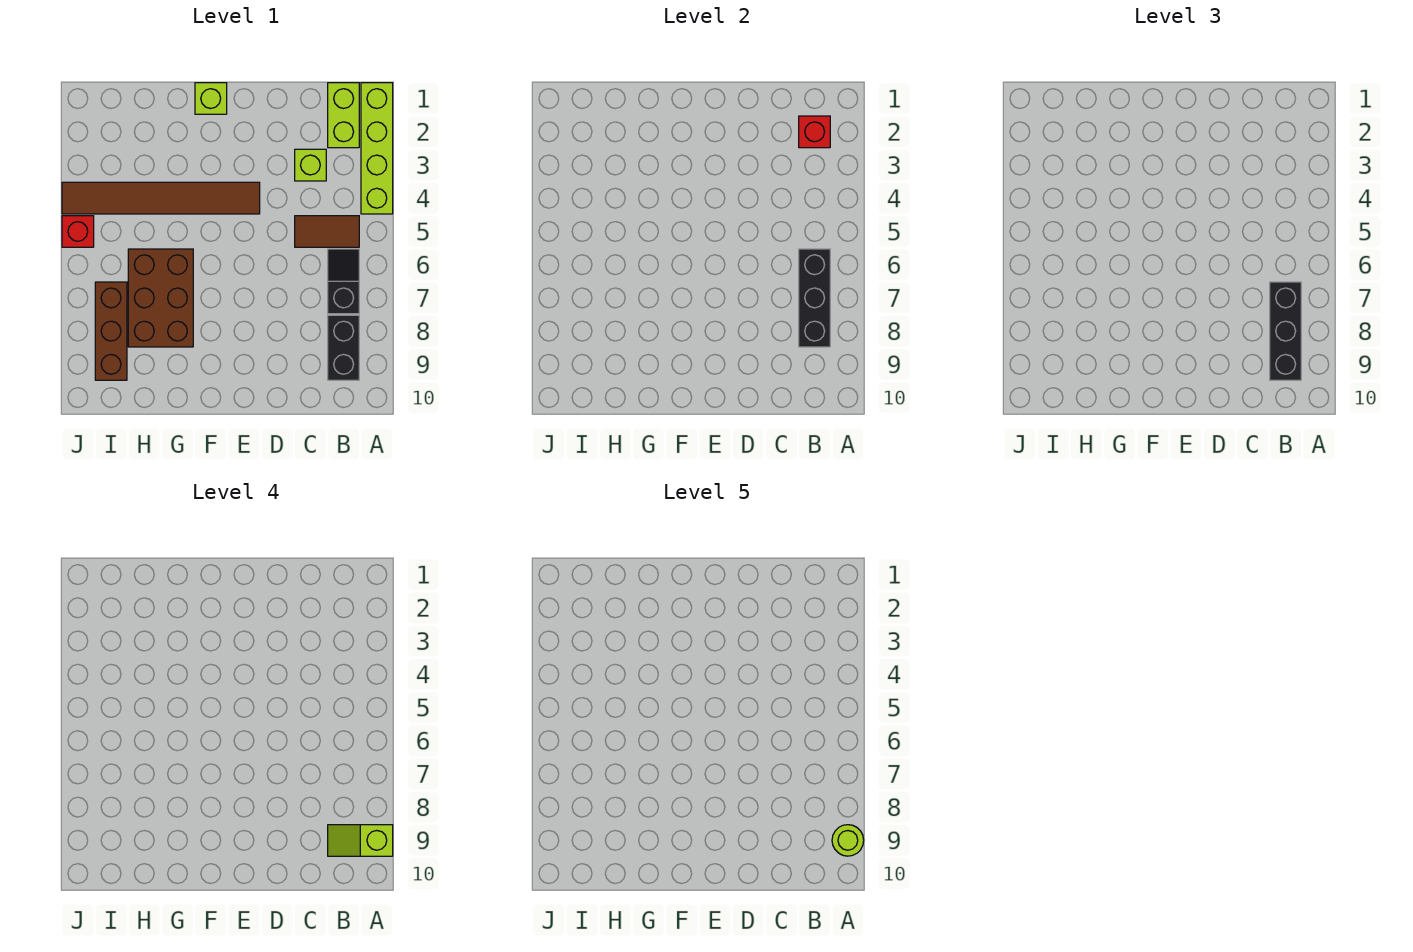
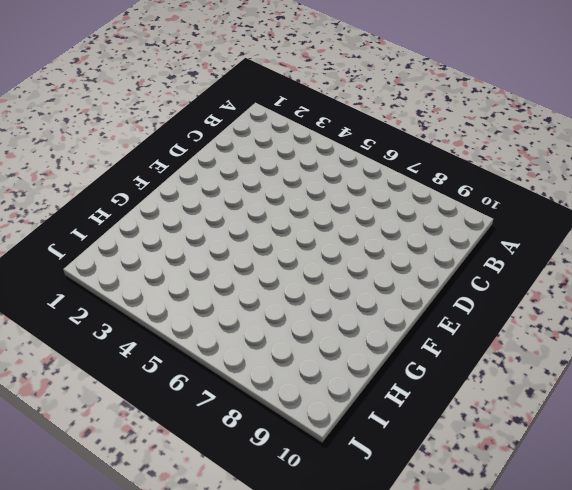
none -> lime brick A1:A4 level 1
none -> lime brick B1:B2 level 1
none -> brown tile B5:C5 level 1

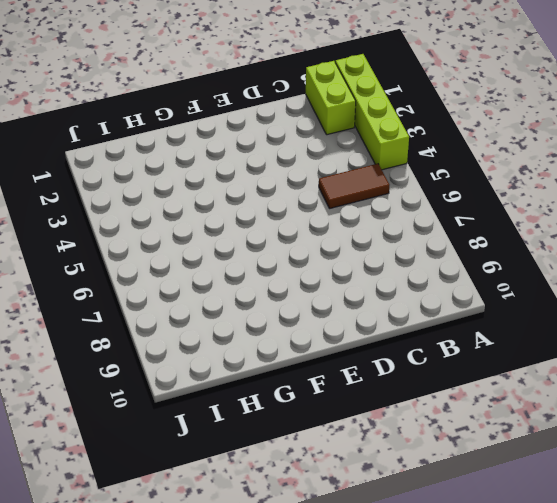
none -> black slope B6:B7 level 1 top 7
none -> black brick B8:B9 level 1
none -> lime brick C3 level 1

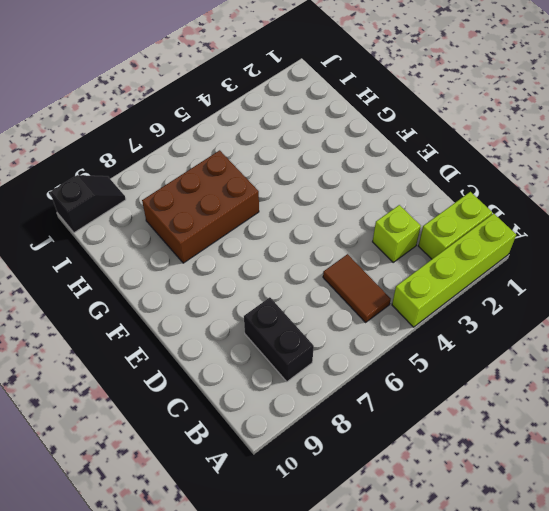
black brick B8:C8 level 1 -> black brick B8:B9 level 1
black slope J9:J10 level 1 top 10 -> black slope B6:B7 level 1 top 7
none -> brown tile E4:J4 level 1
none -> lime brick F1 level 1
none -> brown brick I7:I9 level 1

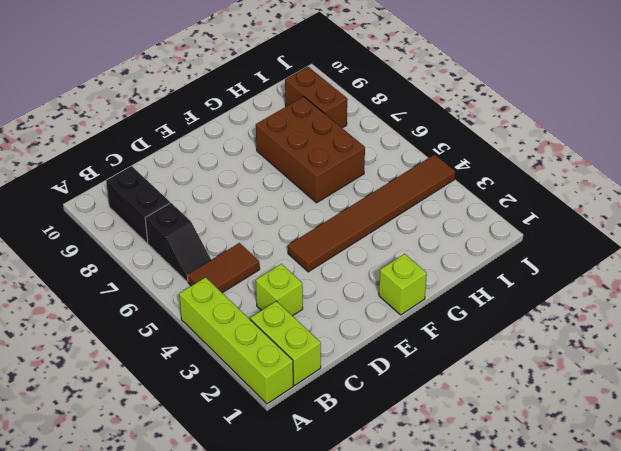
brown brick I8:I9 level 1 -> brown brick I7:I9 level 1
none -> red brick J5 level 1
none -> red brick B2 level 2
none -> black brick B6:B8 level 2

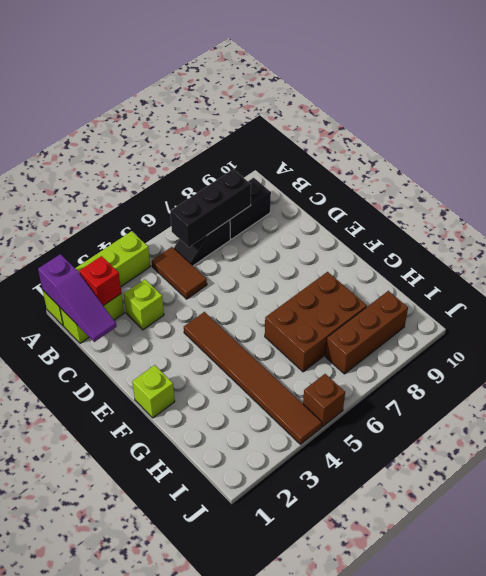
purple slope A1:C1 level 2 top A -> none
brown brick J5 level 1 -> red brick J5 level 1
none -> black brick B7:B9 level 3
none -> lime slope A9:B9 level 4 top A
none -> lime round brick A9 level 5

